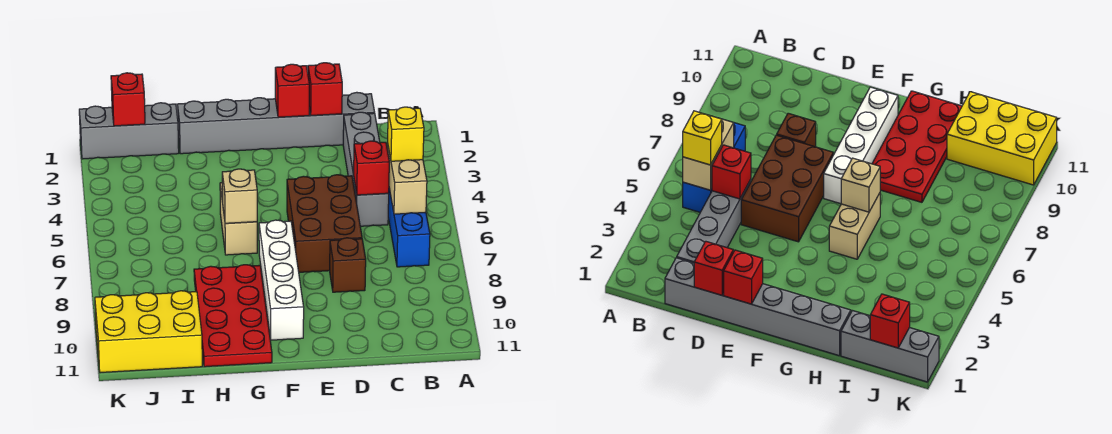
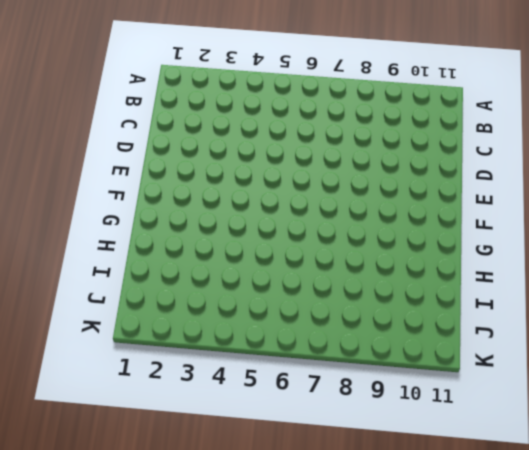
none -> blue brick B5:B7 level 1
none -> grey brick C1:H1 level 1
none -> grey brick C2:C5 level 1

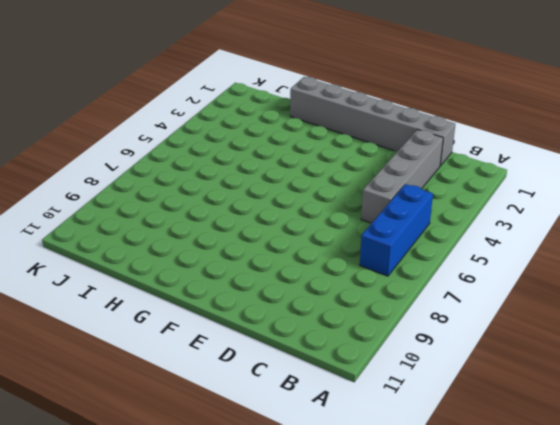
none -> brown brick D5:E7 level 1
none -> brown brick D8 level 1
none -> white brick F7:F10 level 1

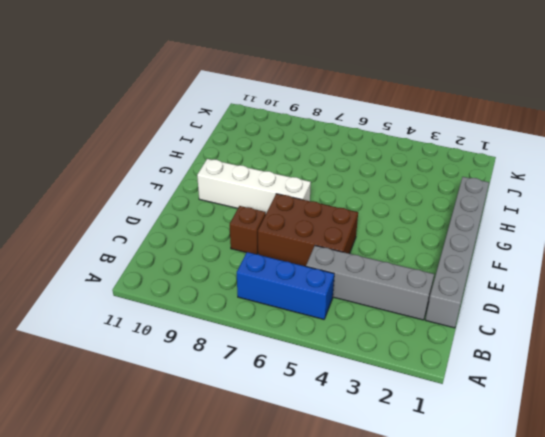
none -> tan brick G5:G6 level 1
none -> red plate G8:H11 level 1
none -> grey brick I1:K1 level 1

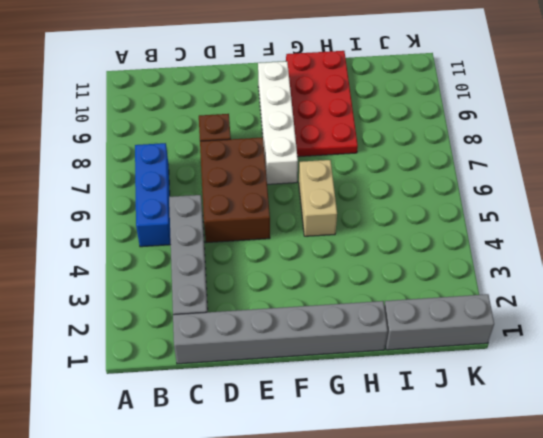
none -> yellow brick I10:K11 level 1
none -> tan brick B5:B6 level 2
none -> red brick C5 level 2

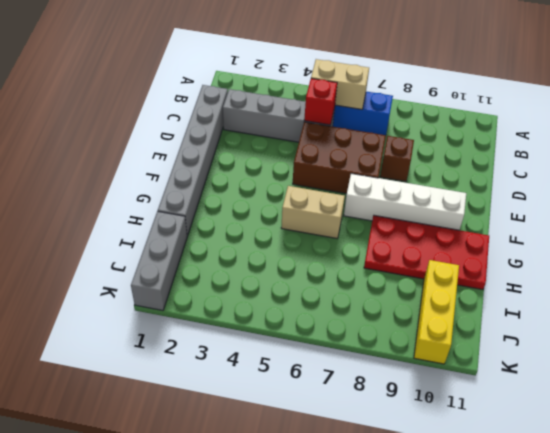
yellow brick I10:K10 level 1 -> yellow brick I10:K11 level 1
none -> red brick D1 level 2
none -> red brick E1 level 2
none -> tan brick G6 level 2

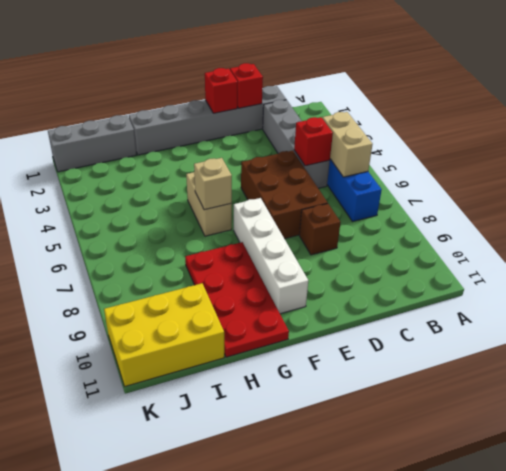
none -> red brick J1 level 2
none -> yellow brick B5 level 3

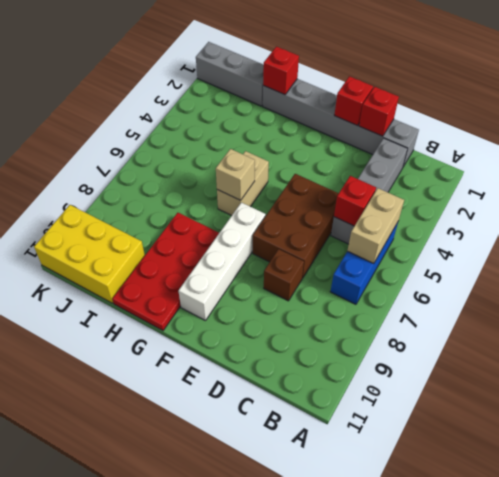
red brick H1 level 2 -> red brick J1 level 2
none -> yellow brick B5 level 3

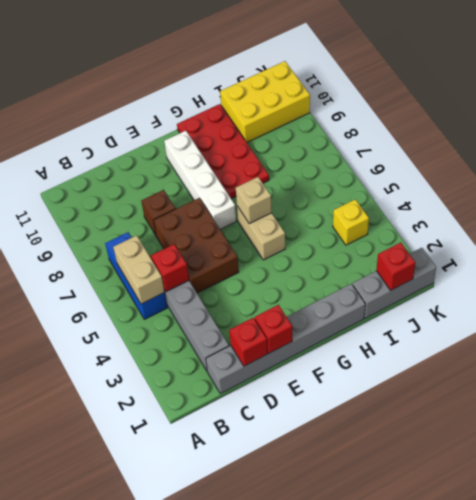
yellow brick J4 level 1 -> yellow brick B5 level 3

